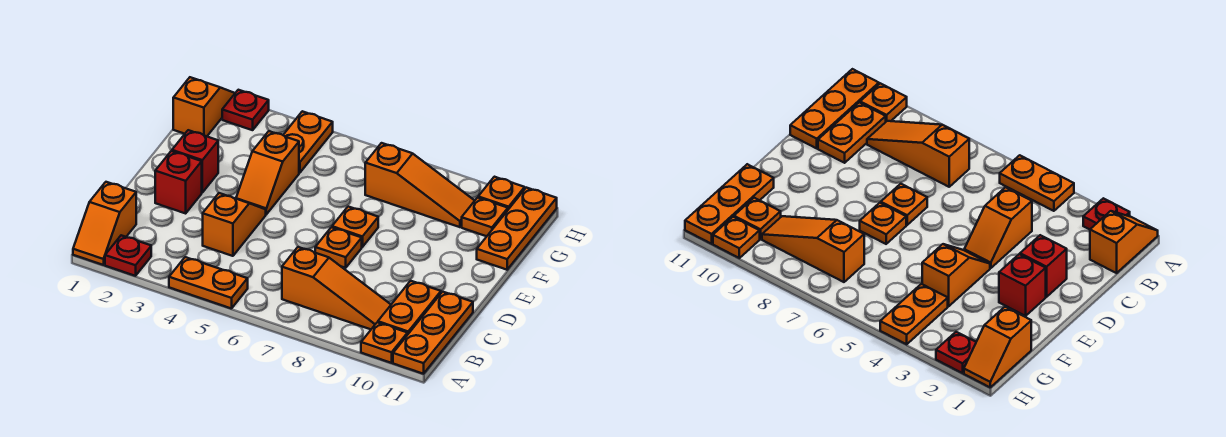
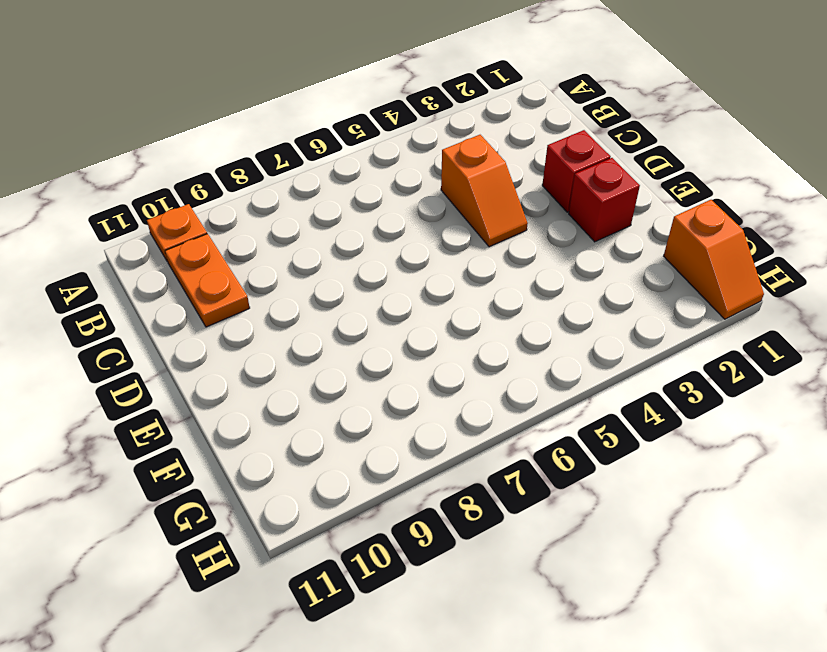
none -> orange slope A1:B1 level 1 top B
none -> red plate A2 level 1
none -> orange plate A4:A5 level 1

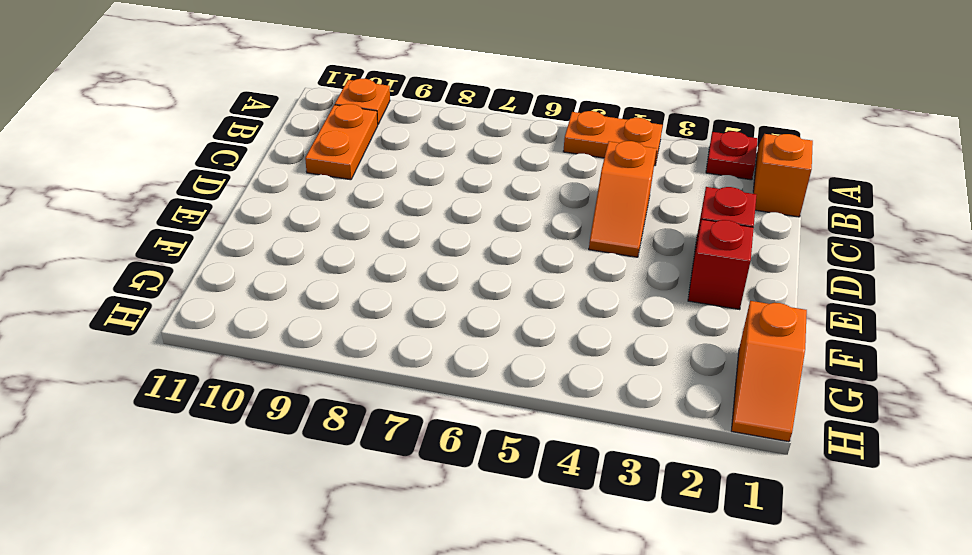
none -> orange plate A11:C11 level 1
none -> orange slope B7:B9 level 1 top 7
none -> orange plate D7 level 1

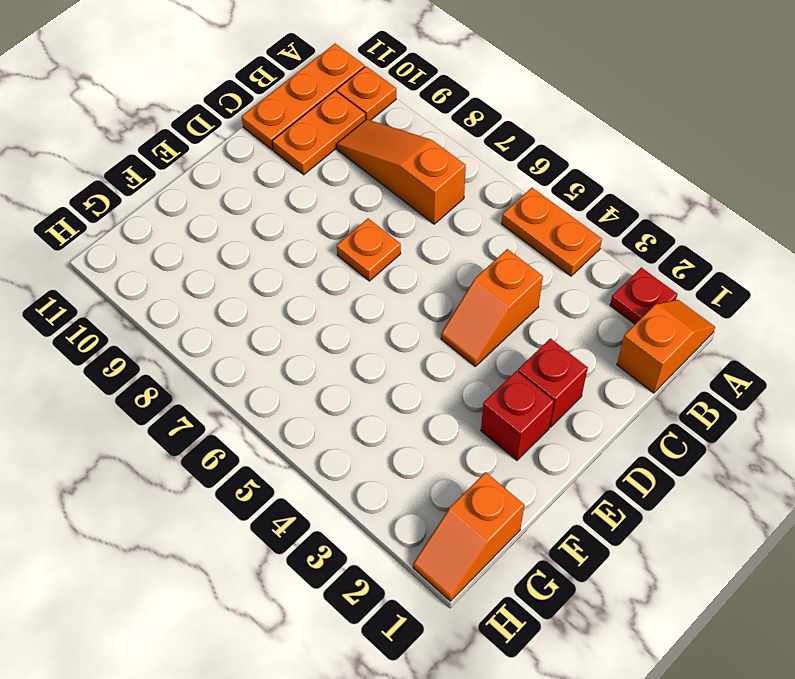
none -> orange slope E4:F4 level 1 top F
none -> orange plate E7 level 1
none -> orange plate F11:H11 level 1

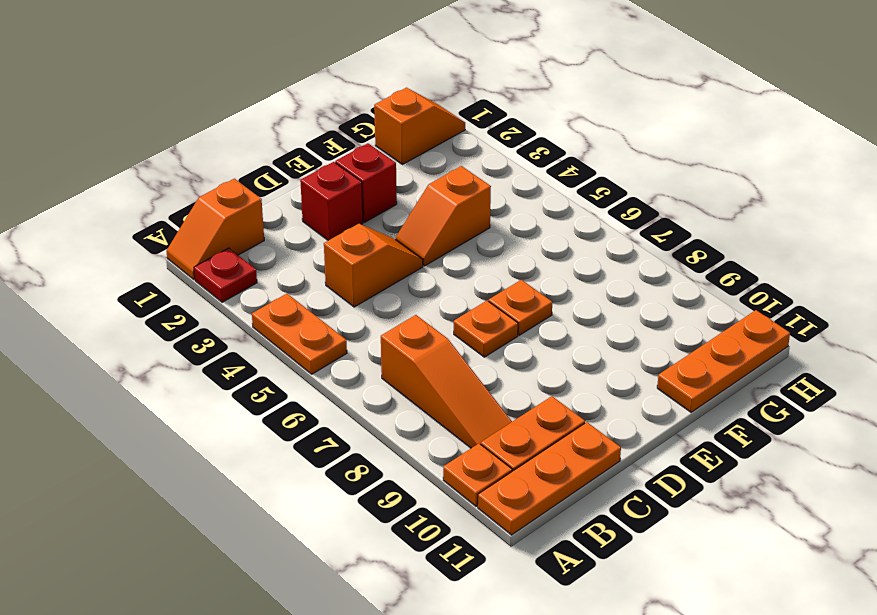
none -> orange plate G4:H4 level 1
none -> orange slope G7:G9 level 1 top 7
none -> orange plate G10 level 1

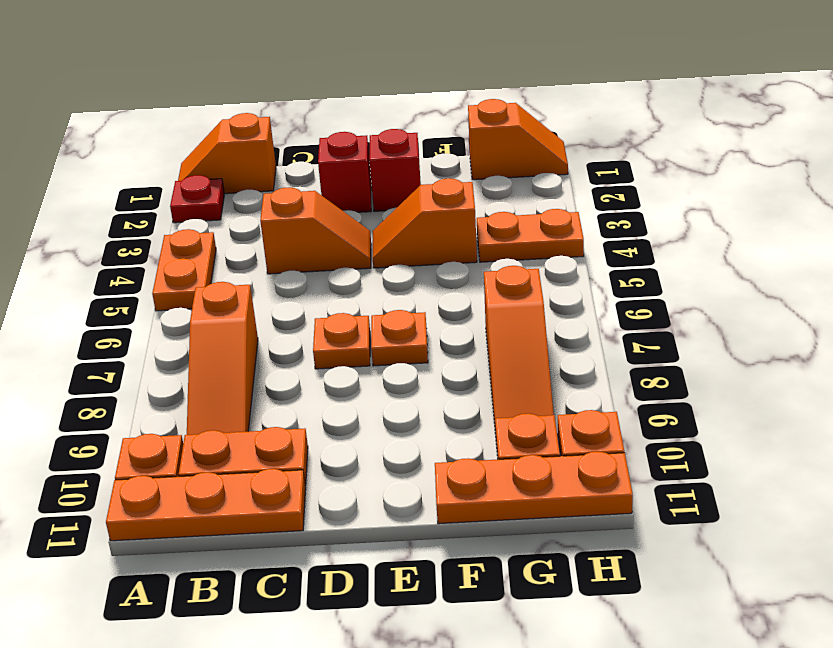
none -> red plate H2 level 1

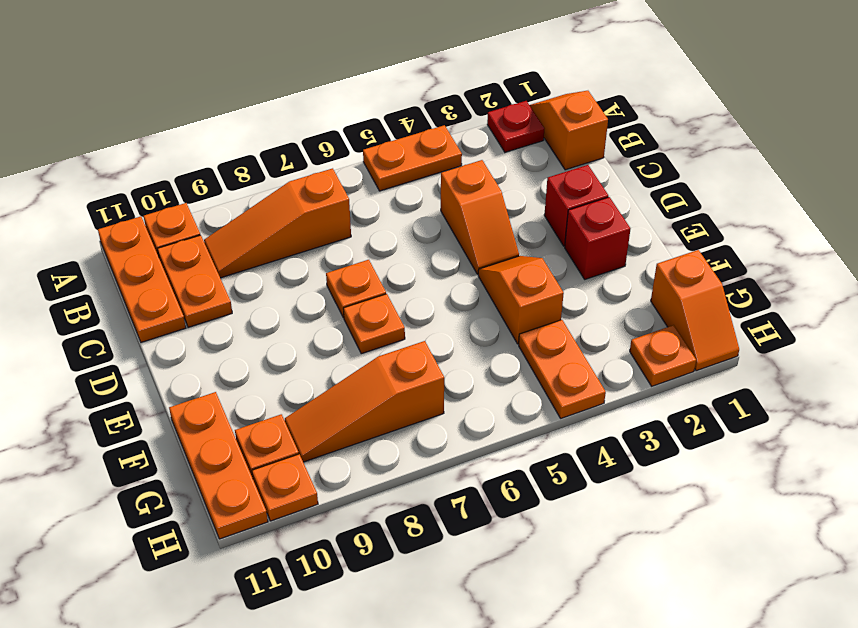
orange plate H2 level 1 -> red plate H2 level 1

